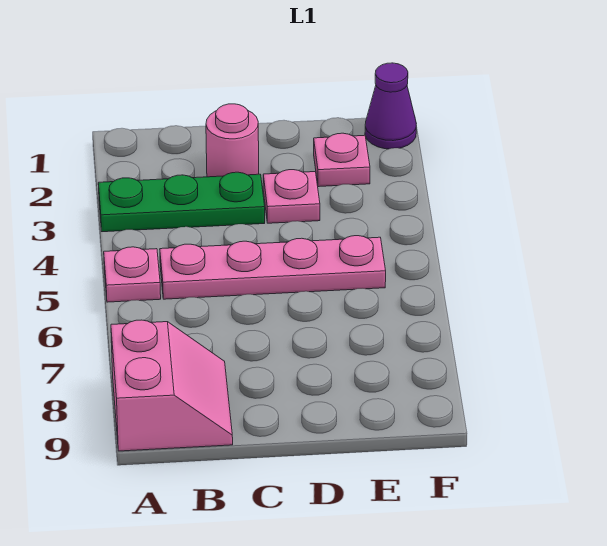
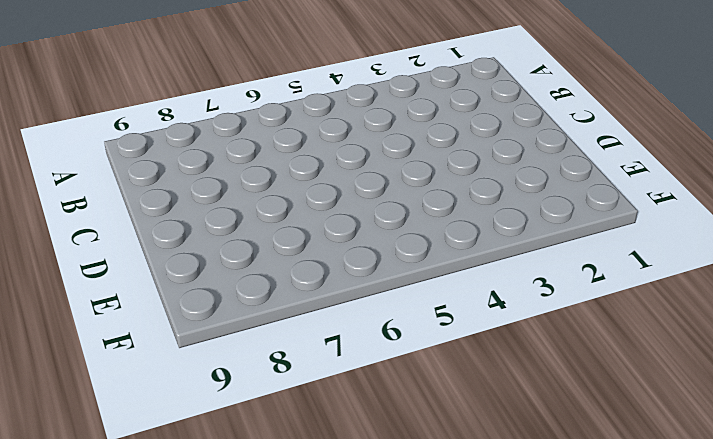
none -> green plate A3:C3 level 1
none -> pink plate A5 level 1

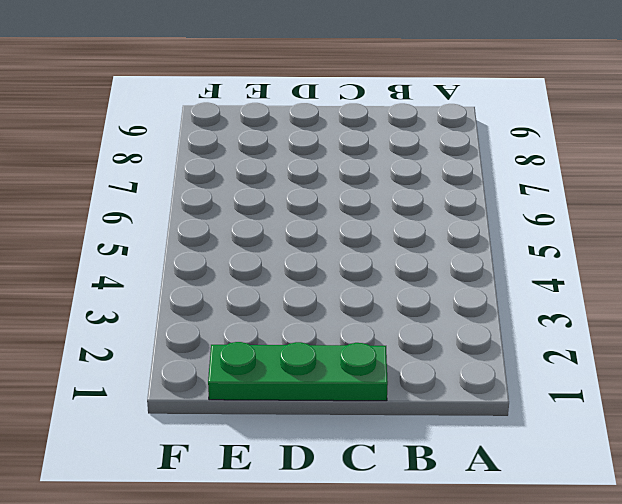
green plate C1:E1 level 1 -> green plate A3:C3 level 1
none -> pink plate A5 level 1
none -> pink slope A8:B9 level 1 top A

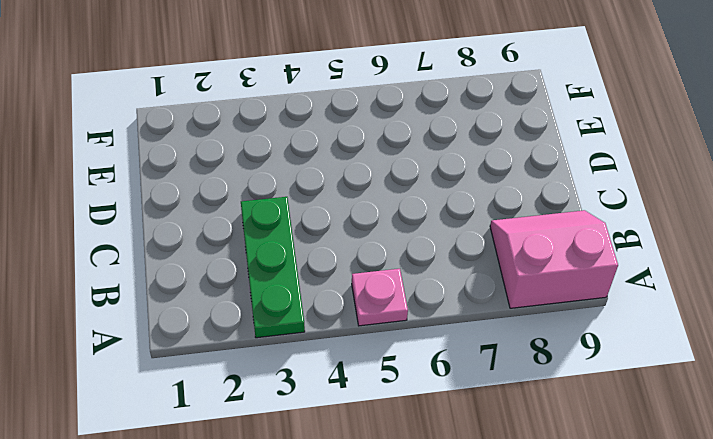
none -> pink plate B5:E5 level 1
none -> pink round brick C2 level 1

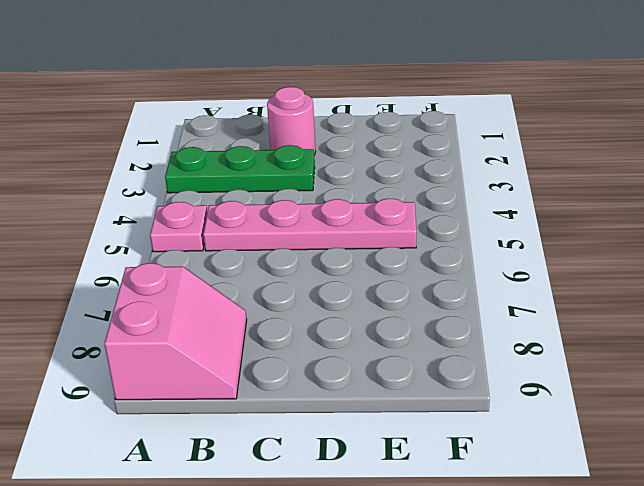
none -> pink plate D3 level 1
none -> pink plate E2 level 1

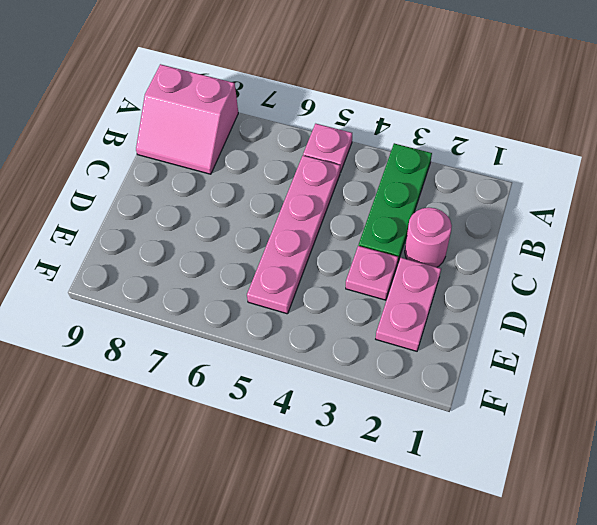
pink plate D2:E2 level 1 -> pink plate E2 level 1
none -> purple cone F1 level 1

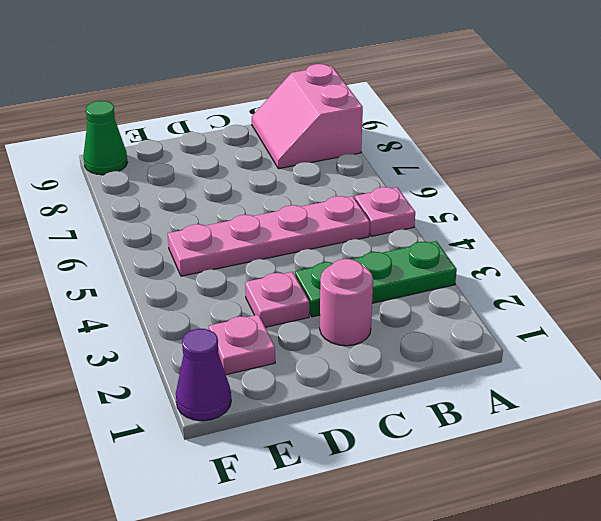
green cone F9 level 1 -> none

